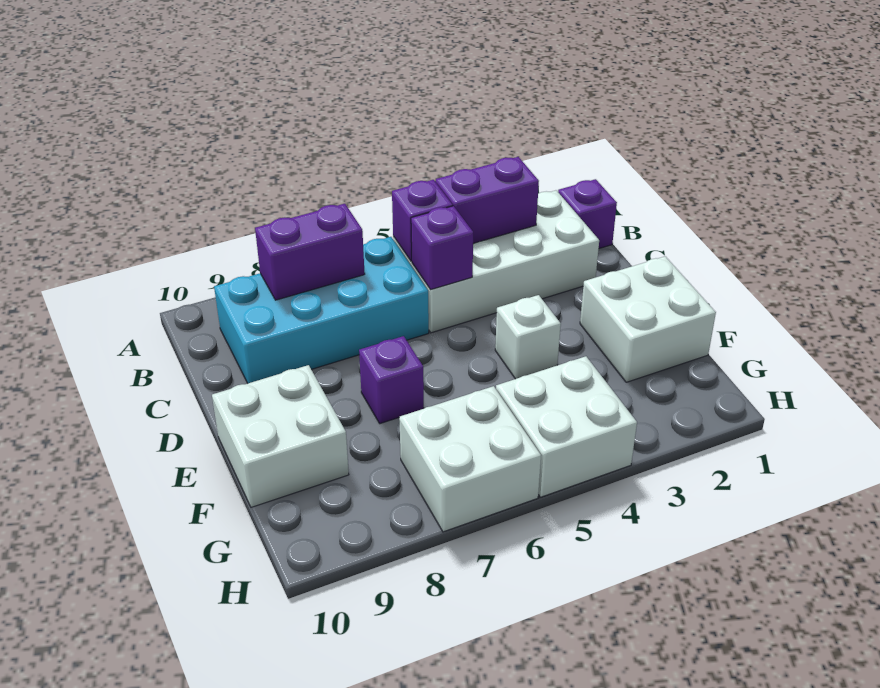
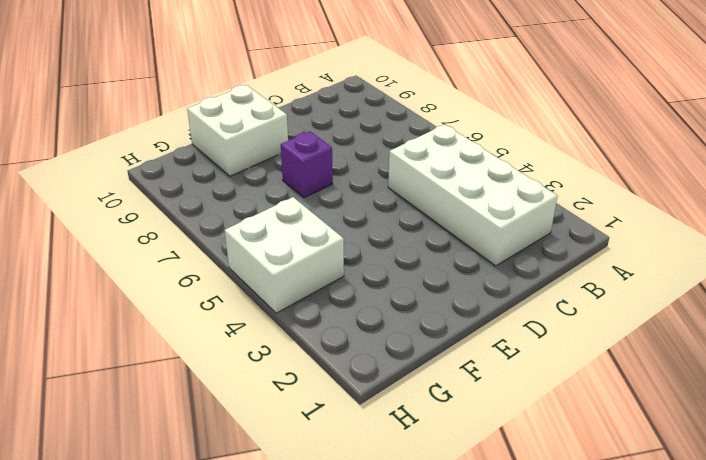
none -> purple brick B1 level 1
none -> cyan brick B6:C9 level 1
none -> white brick E1:F2 level 1

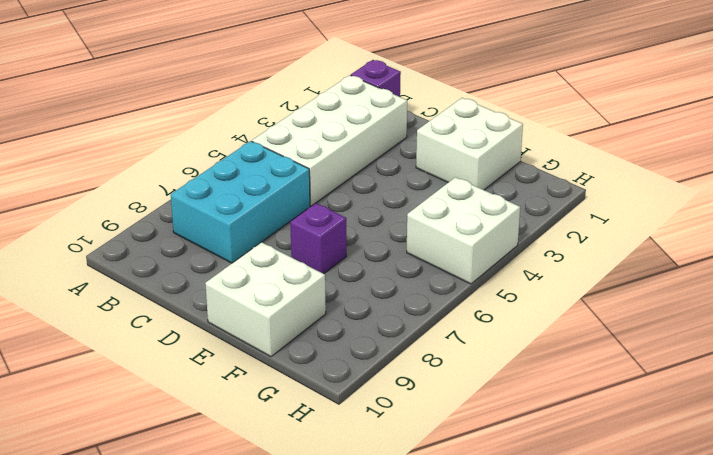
cyan brick B6:C8 level 1 -> cyan brick B6:C9 level 1
none -> white brick E4 level 1
none -> white brick G6:H7 level 1
none -> purple brick B3:B4 level 2

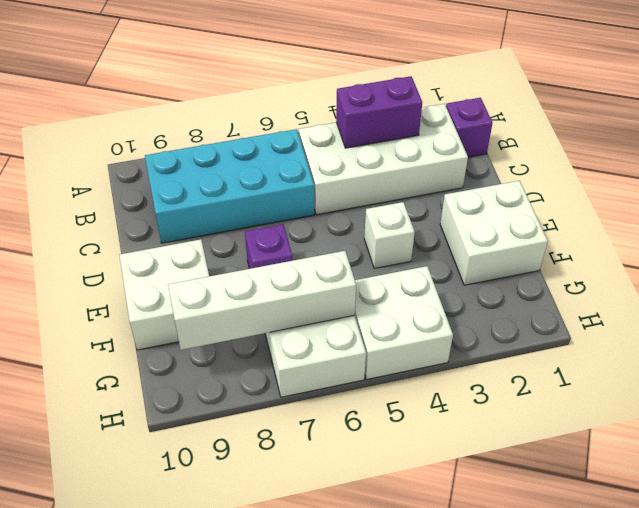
white brick G6:G9 level 2 -> none
none -> purple brick B5 level 2
none -> purple brick B7:B8 level 2
none -> purple brick C5 level 2

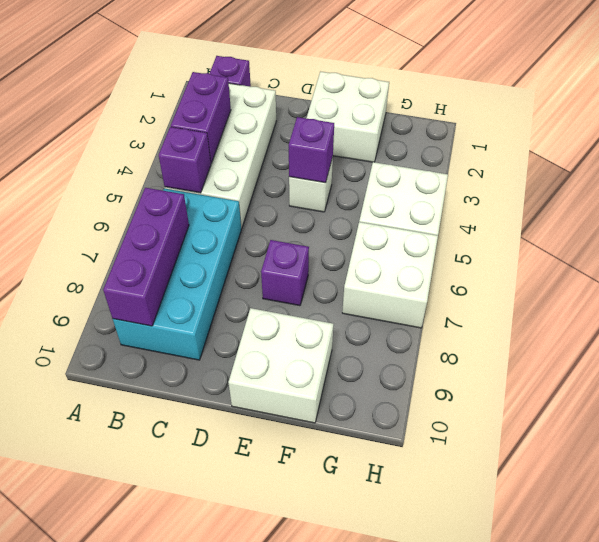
purple brick B7:B9 level 2 -> purple brick B7:B8 level 2
purple brick E4 level 2 -> purple brick C5 level 2

